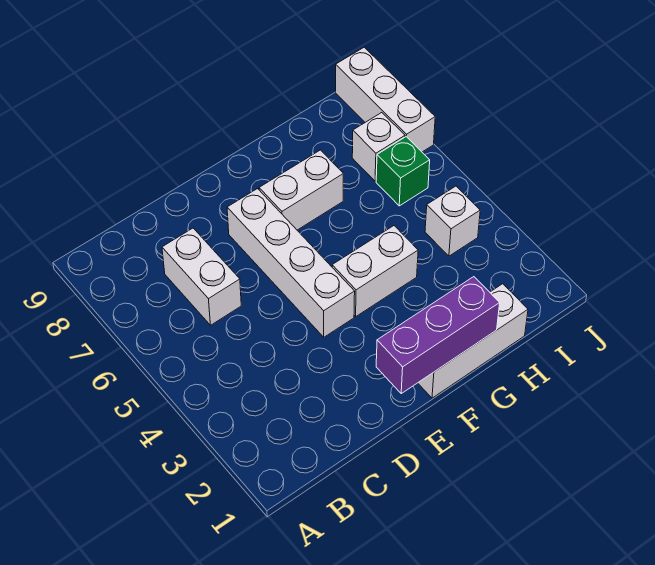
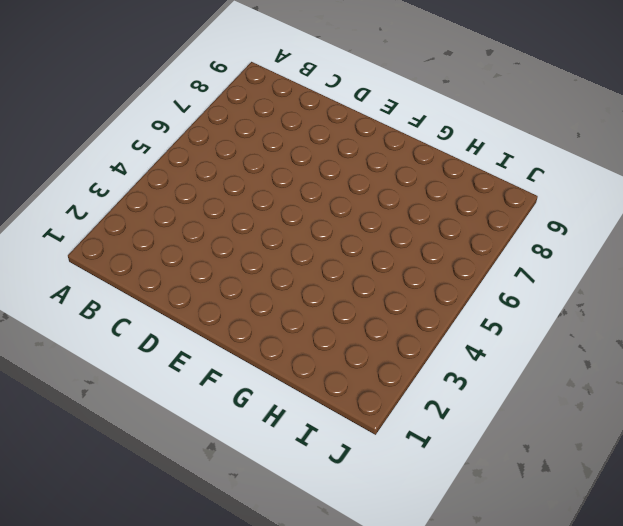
none -> white brick C6:C7 level 1
none -> white brick E4:E7 level 1

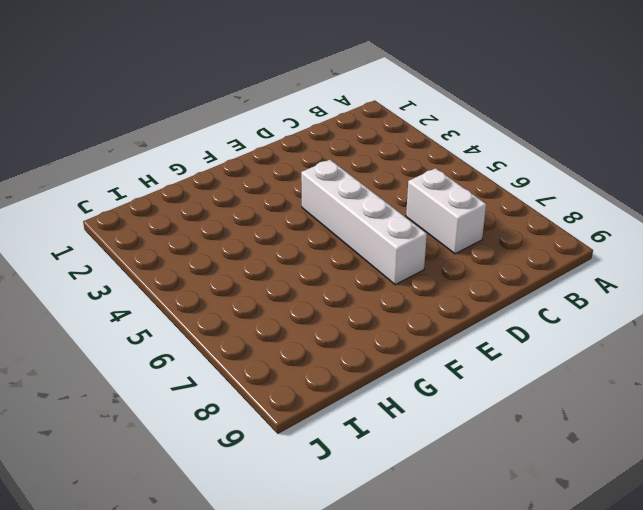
none -> white brick F1:H1 level 1
none -> white brick F4:G4 level 1

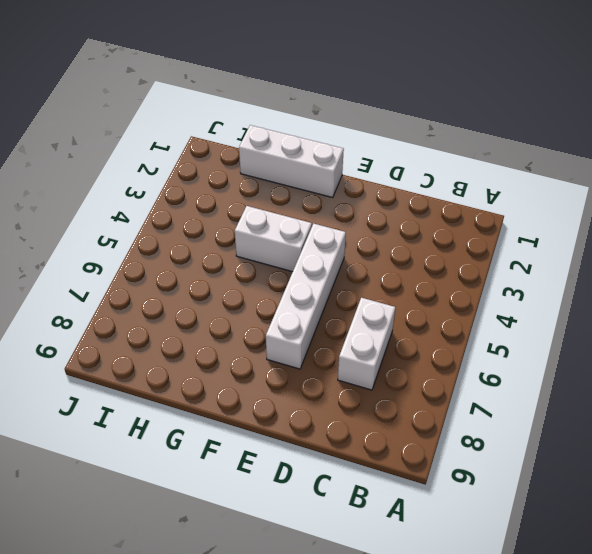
none -> white brick F7:G7 level 1
none -> white brick I4 level 1

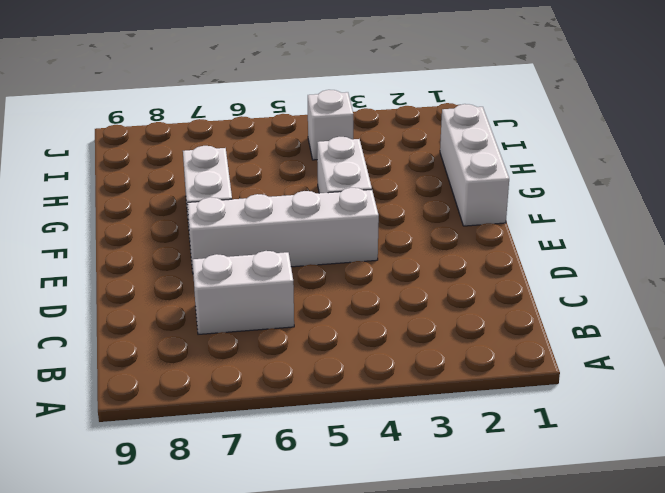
none -> green brick I6 level 1
none -> white brick I7 level 1

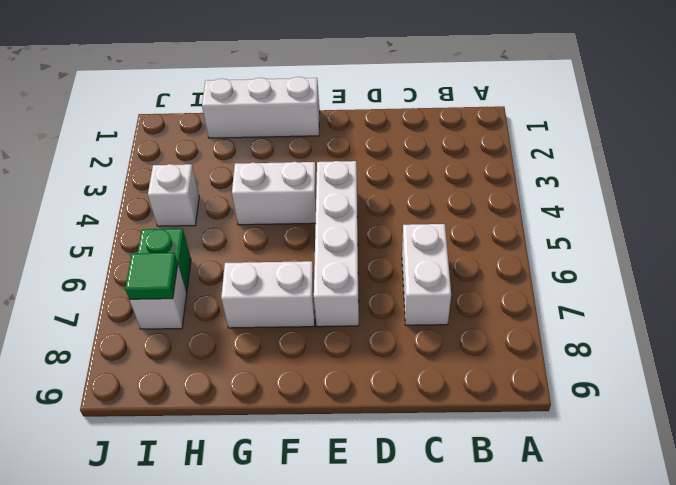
green tile I7 level 2 -> none
none -> white brick J7:J9 level 1
none -> purple brick E1:G1 level 2

